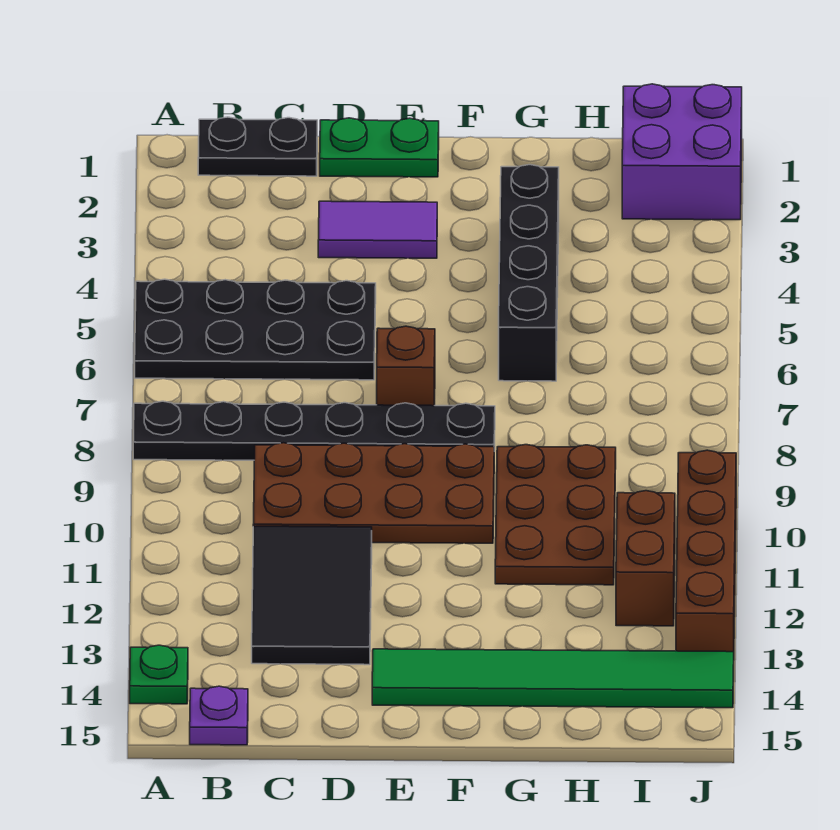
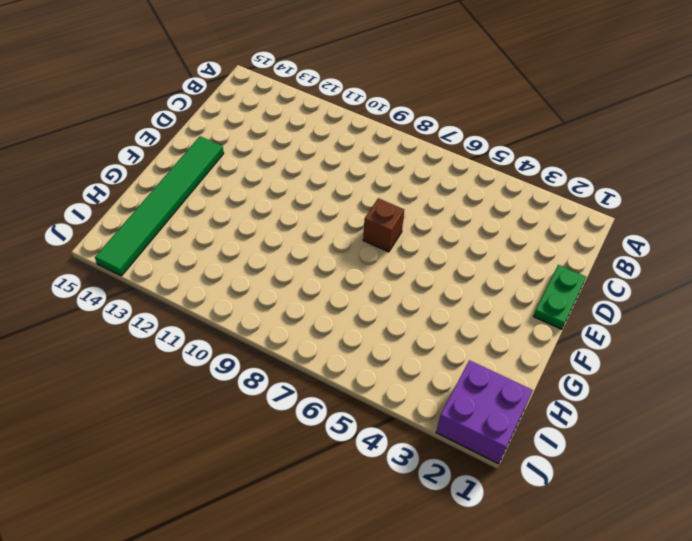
none -> black plate A5:D6 level 1
none -> black plate A8:F8 level 1
none -> green plate A14 level 1

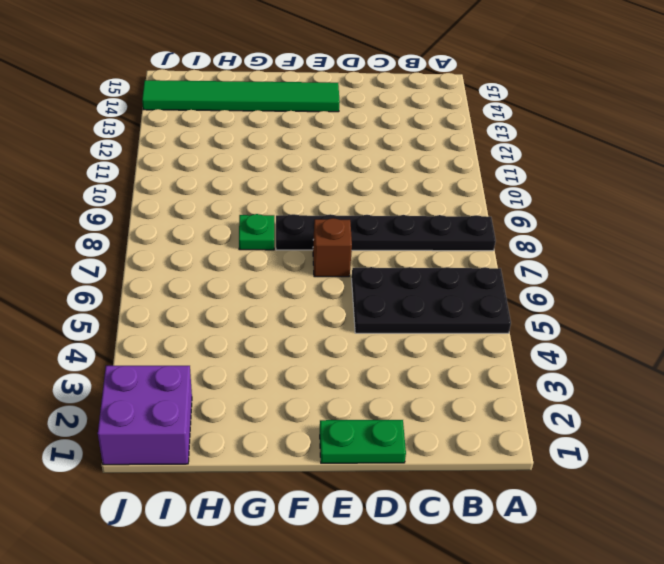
green plate G8 level 1 -> green plate A14 level 1
none -> black plate B1:C1 level 1
none -> purple plate B15 level 1
none -> brown plate C9:F10 level 1

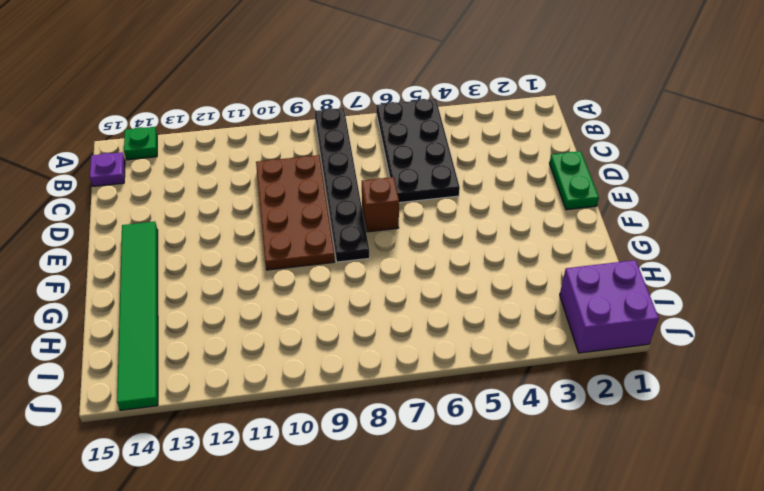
none -> black plate B1:C1 level 1
none -> black tile C11:D13 level 1
none -> purple tile D3:E3 level 1

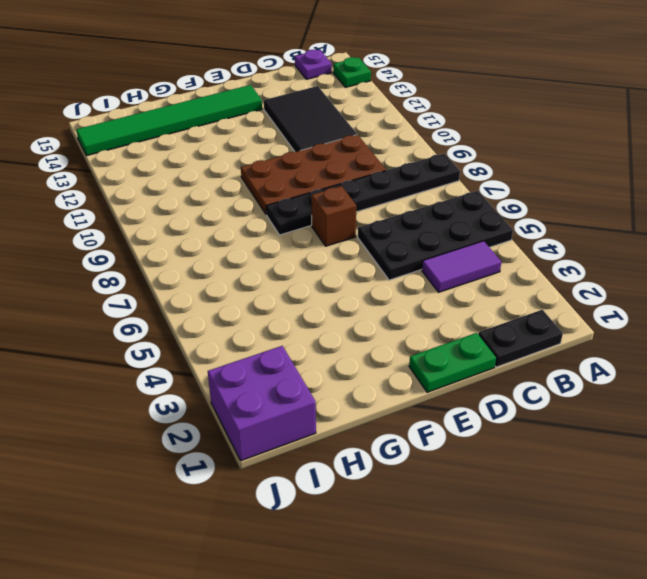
purple tile B4:C4 level 1 -> purple tile D3:E3 level 1
none -> black brick G3:G6 level 1
none -> brown plate G9:H11 level 1
none -> brown brick I11:I12 level 1

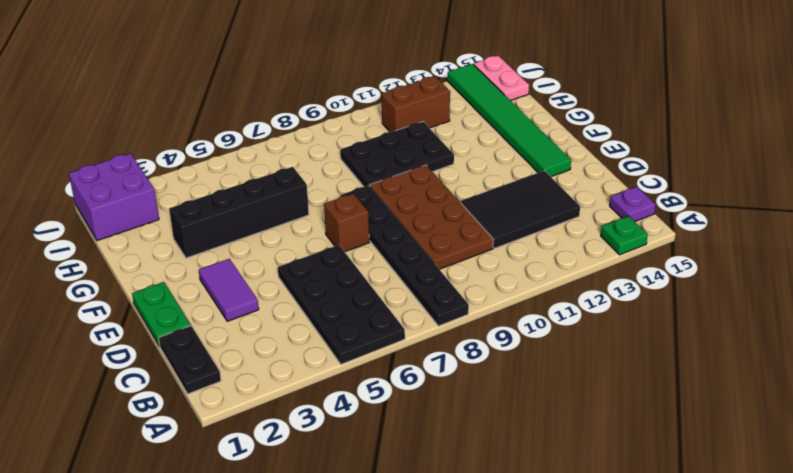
black plate G9:H11 level 1 -> brown plate G9:H11 level 1
pink plate I15:J15 level 1 -> none
none -> brown brick J10:J13 level 1

